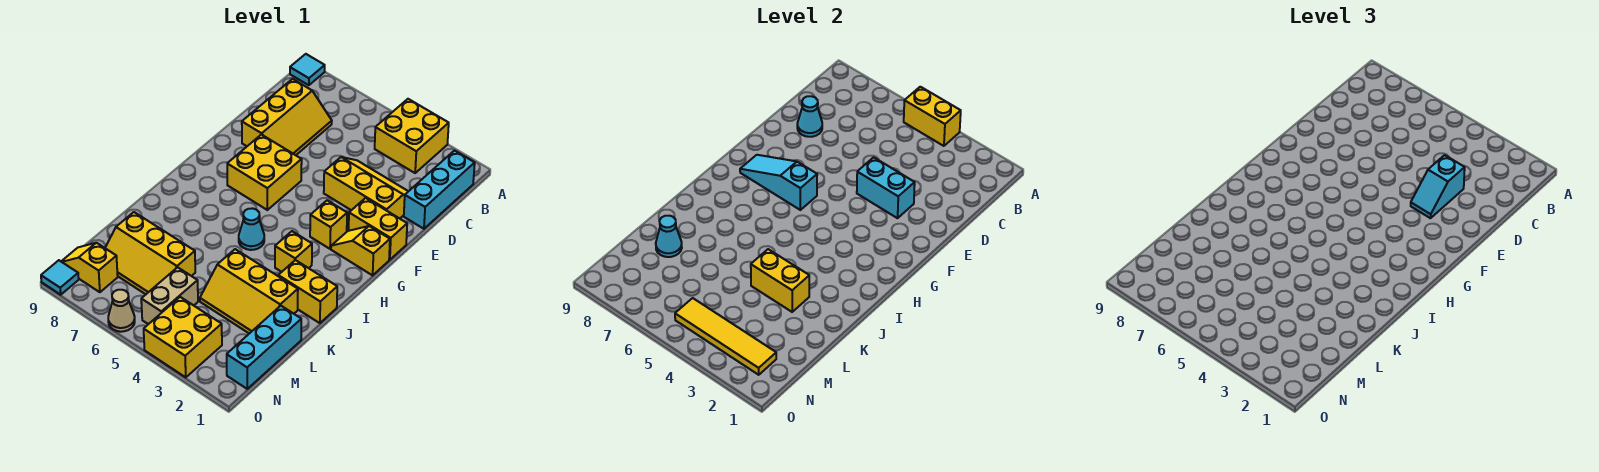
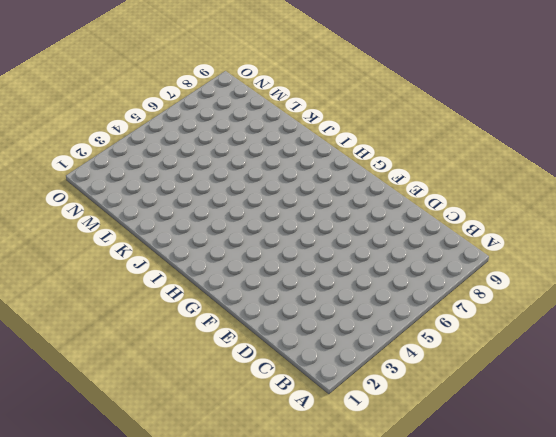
none -> yellow brick A3:B4 level 1
none -> cyan tile A9 level 1
none -> cyan brick B1:D1 level 1

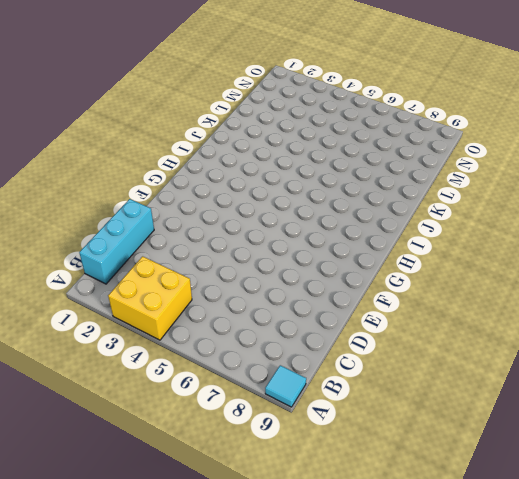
none -> yellow slope C7:E8 level 1 top 8
none -> yellow slope D2:E4 level 1 top E
none -> yellow brick F1:F2 level 1

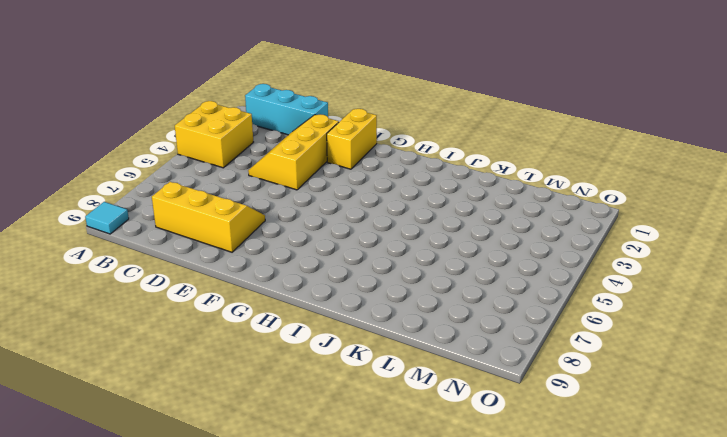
none -> yellow brick F6:G7 level 1
none -> yellow slope G1:G2 level 1 top 1
none -> yellow brick G3 level 1

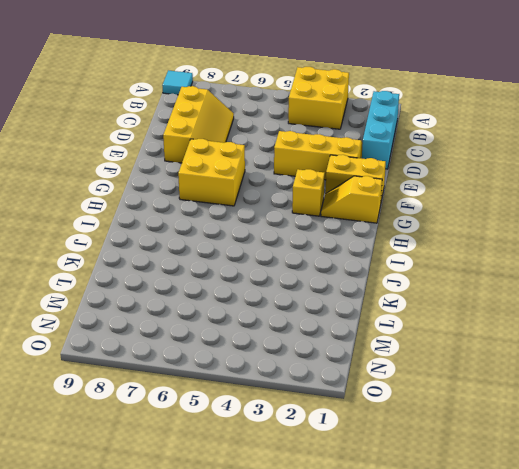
none -> yellow brick I3 level 1
none -> cyan cone I5 level 1
none -> yellow brick J1:J2 level 1

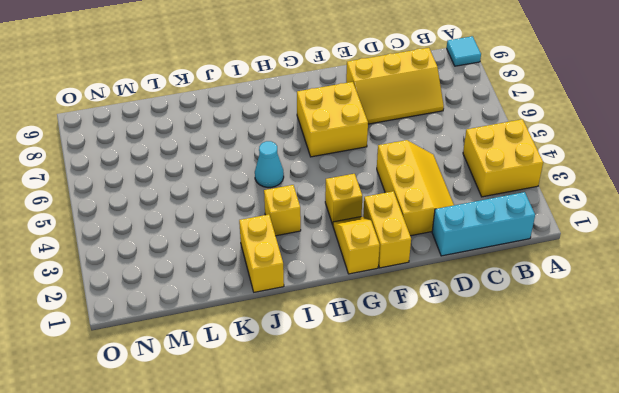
none -> yellow slope K2:L4 level 1 top K
none -> cyan brick L1:N1 level 1
none -> yellow slope L6:M8 level 1 top L

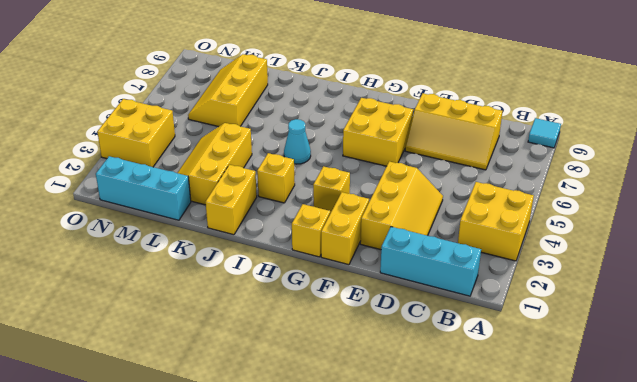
none -> tan brick M5:N5 level 1
none -> yellow slope N8:N9 level 1 top 8
none -> tan cone O6 level 1

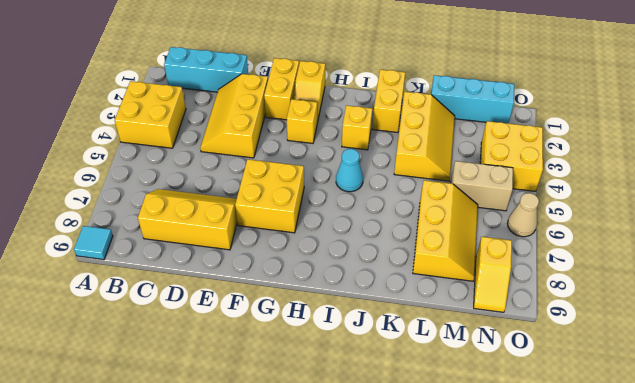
none -> cyan tile O9 level 1
none -> yellow brick A4:A5 level 2
none -> cyan cone D8 level 2

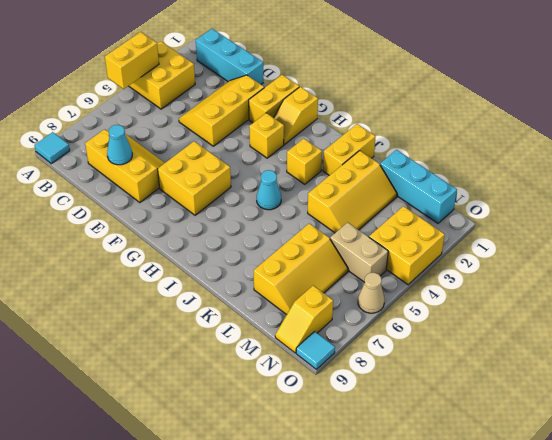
none -> cyan brick E3:E4 level 2
none -> cyan slope G6:G8 level 2 top 6
none -> yellow brick K3:K4 level 2

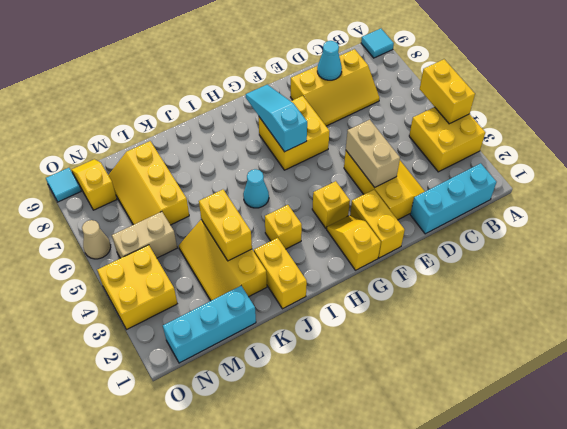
tan brick E3:E4 level 2 -> cyan brick E3:E4 level 2
none -> cyan cone L8 level 2
none -> yellow tile N2:N5 level 2
none -> cyan slope D3:E3 level 3 top D

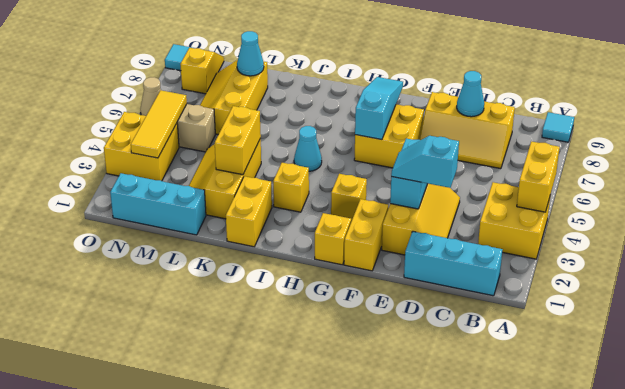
yellow tile N3:N5 level 2 -> yellow tile N2:N5 level 2

